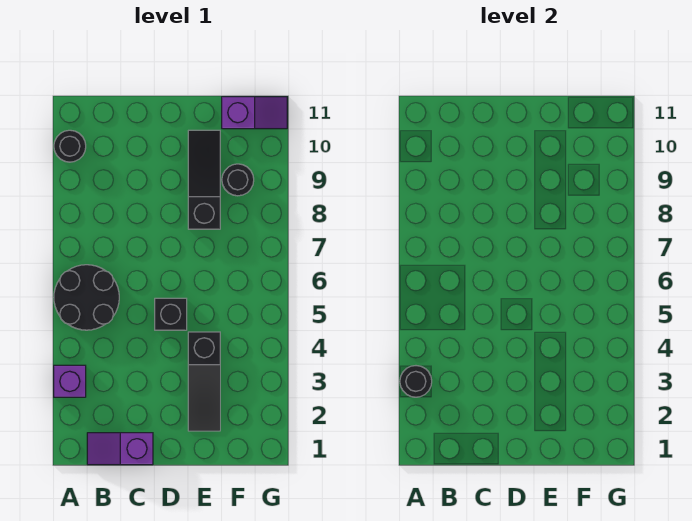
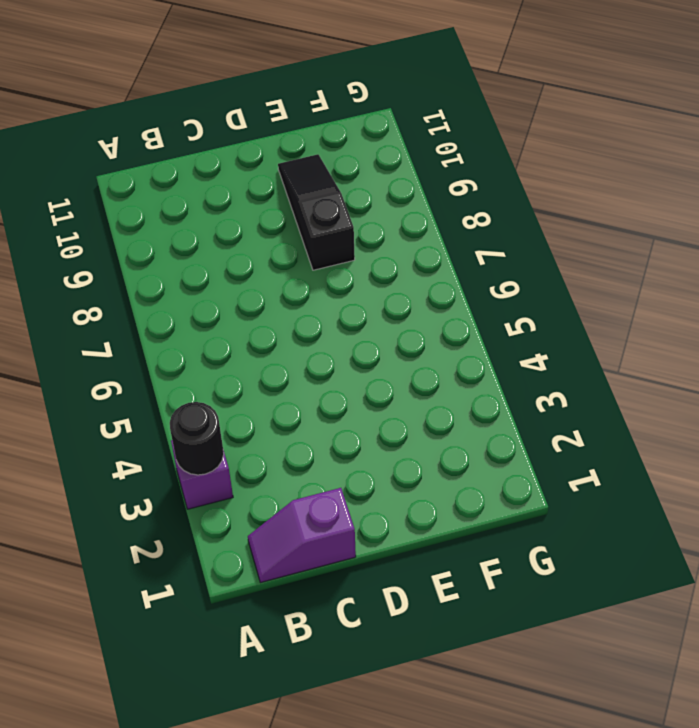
none -> black round brick A5:B6 level 1
none -> black round brick A10 level 1

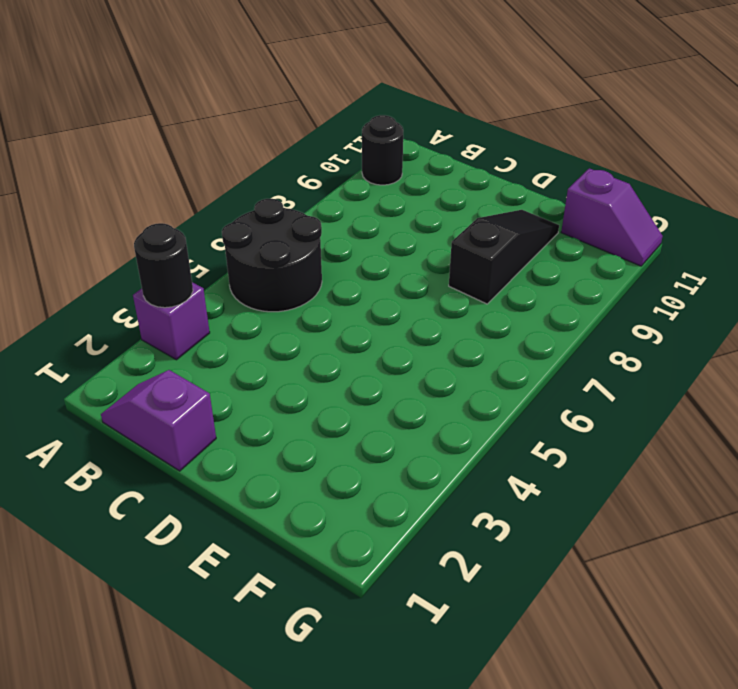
none -> black brick D5 level 1
none -> black slope E2:E4 level 1 top 4

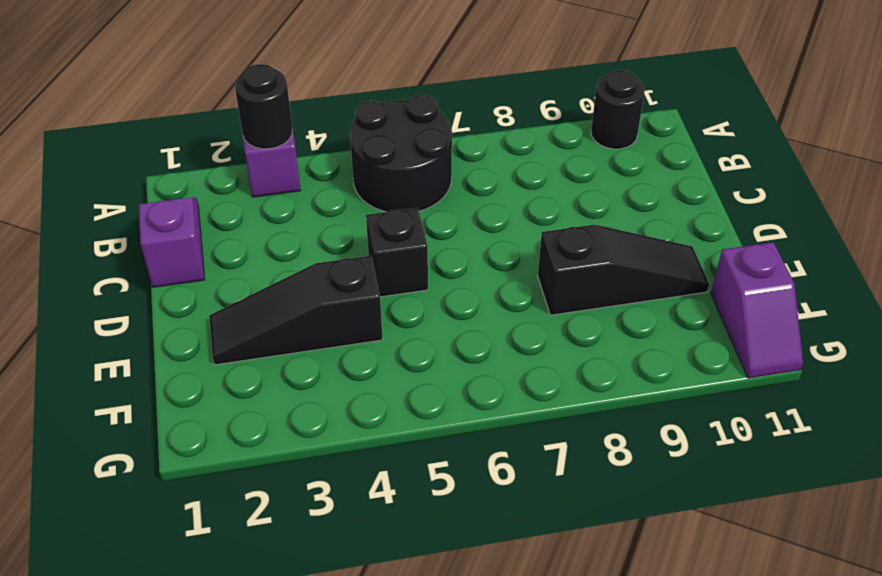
none -> black round brick F9 level 1

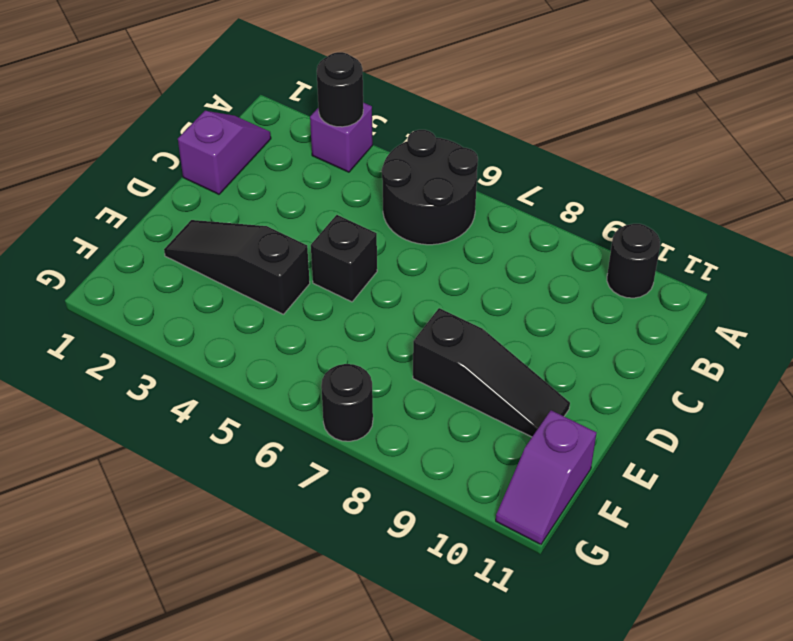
black round brick G7 level 1 -> black round brick F9 level 1

